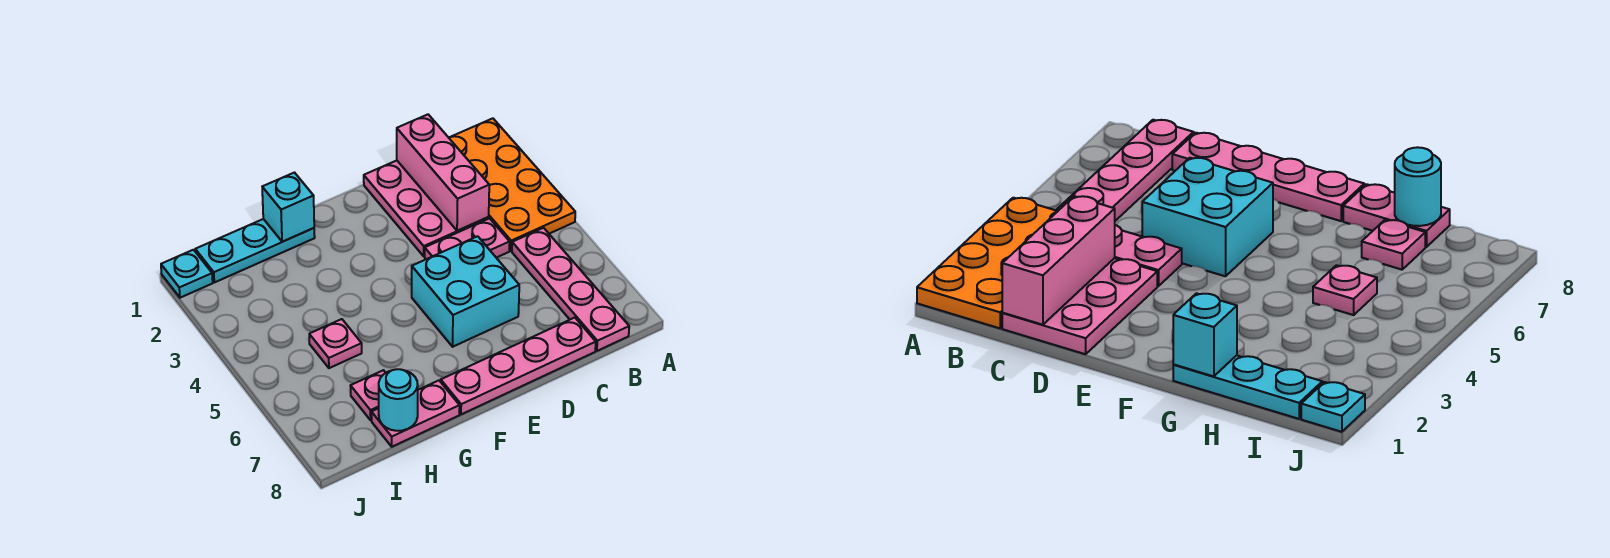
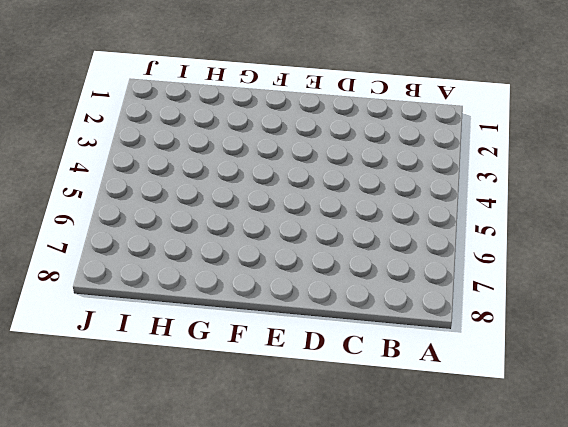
none -> orange plate A1:B4 level 1
none -> pink plate B5:B8 level 1
none -> pink plate C1:D3 level 1

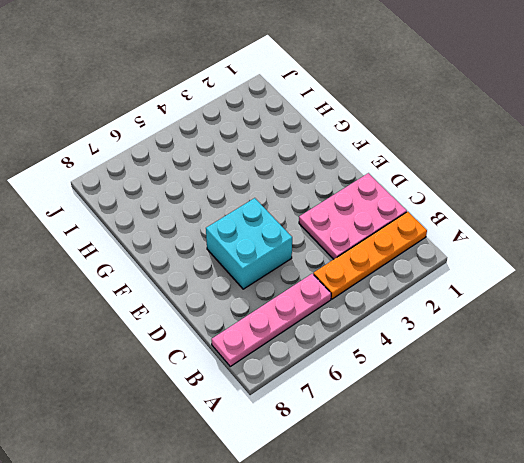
orange plate B1:B4 level 1 -> orange plate A1:B4 level 1
none -> pink plate C4:D4 level 1
none -> pink plate C8:F8 level 1
none -> cyan plate G1:I1 level 1

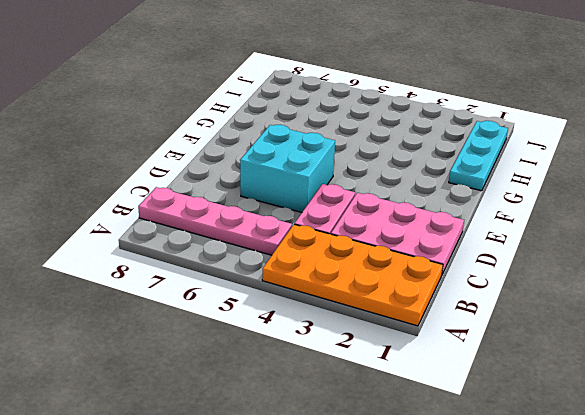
none -> pink plate C8:F8 level 1
none -> pink plate G8:H8 level 1
none -> pink plate H5 level 1

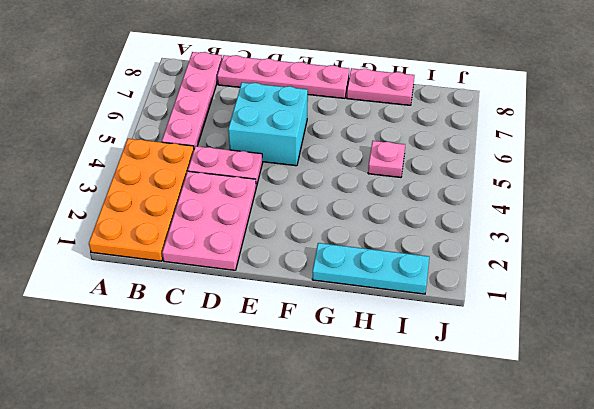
none -> pink plate H7 level 1
none -> cyan plate J1 level 1
none -> pink brick C1:C3 level 2

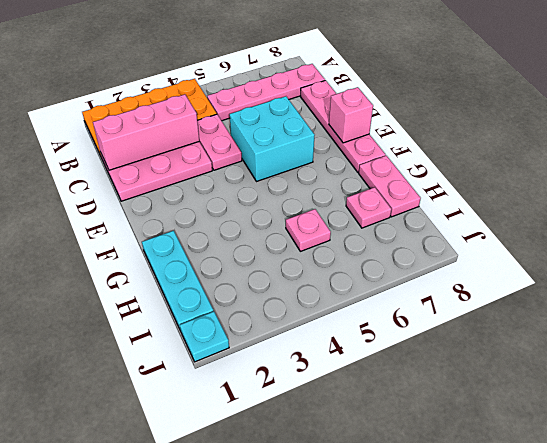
pink brick E8 level 2 -> none
none -> cyan brick G1 level 2
none -> cyan round brick H8 level 2

